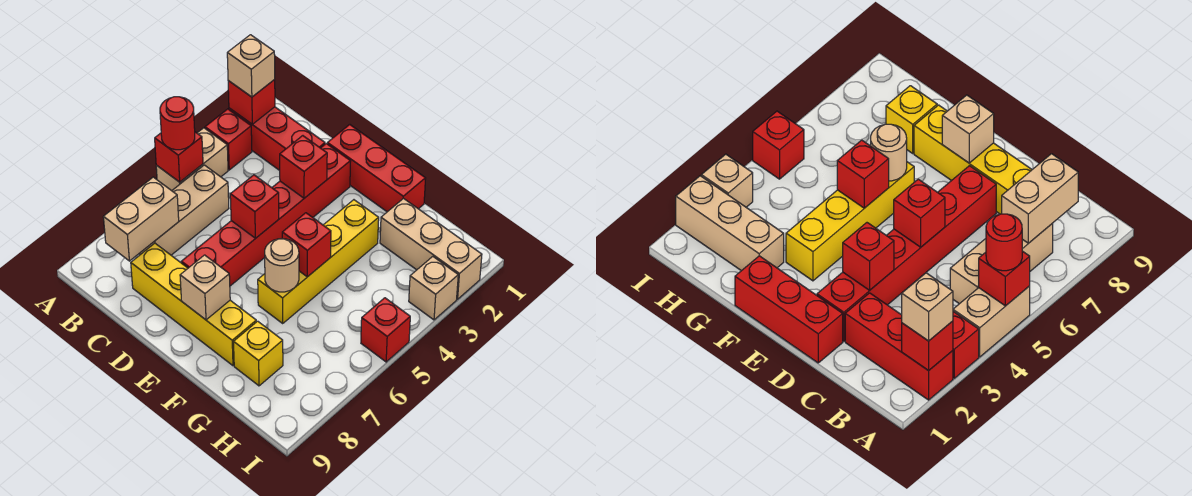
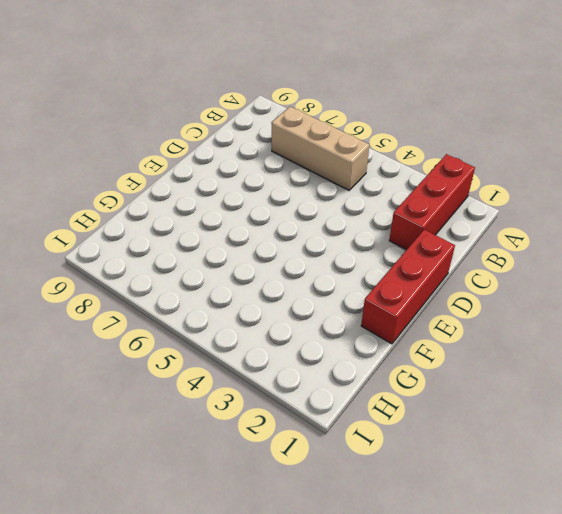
none -> red brick A3 level 1
none -> tan brick A4:A5 level 1
none -> yellow brick C8:F8 level 1

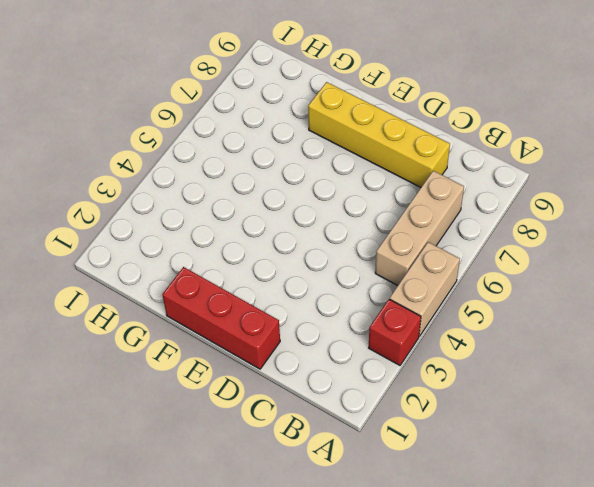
none -> red brick A2:C2 level 1
none -> red brick D2:D7 level 1
none -> yellow brick F3:F6 level 1

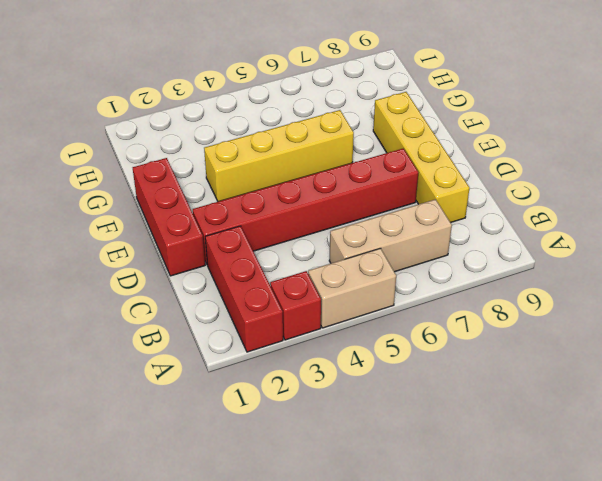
none -> tan brick G2:I2 level 1
none -> yellow brick G8 level 1
none -> tan brick I3 level 1

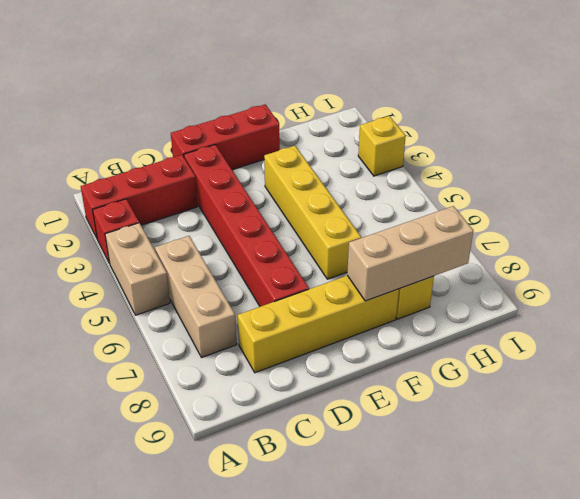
tan brick F8:H8 level 2 -> tan brick G2:I2 level 1
yellow brick I3 level 1 -> tan brick I3 level 1
none -> red brick I5 level 1
none -> red brick A2 level 2
none -> red brick A5 level 2

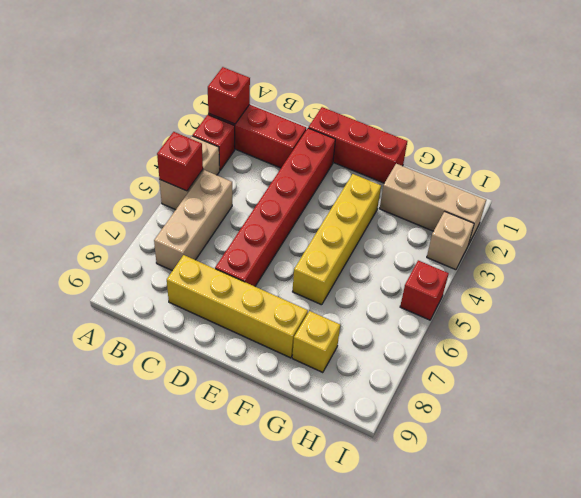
none -> tan brick B7:B8 level 2
none -> red brick D3 level 2
none -> red brick D5 level 2

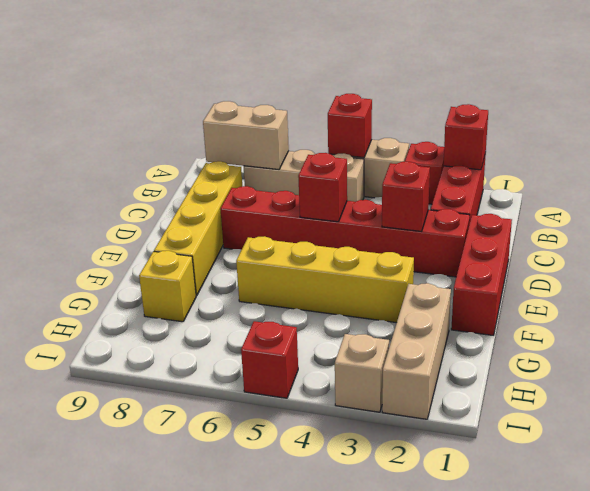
none -> tan brick E8 level 2
none -> red brick F5 level 2
none -> tan round brick F6 level 2

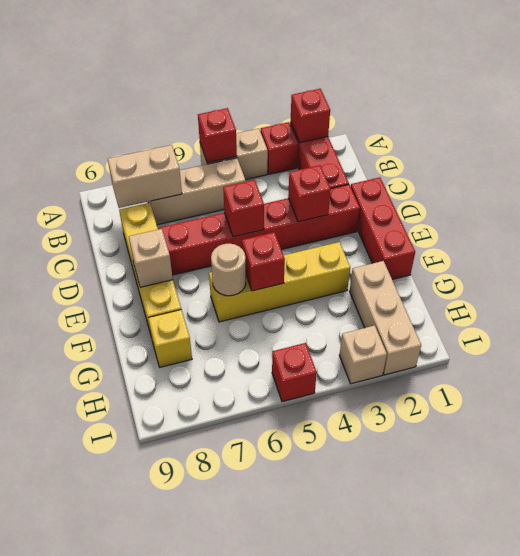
none -> tan brick A2 level 3
none -> red round brick A5 level 3

